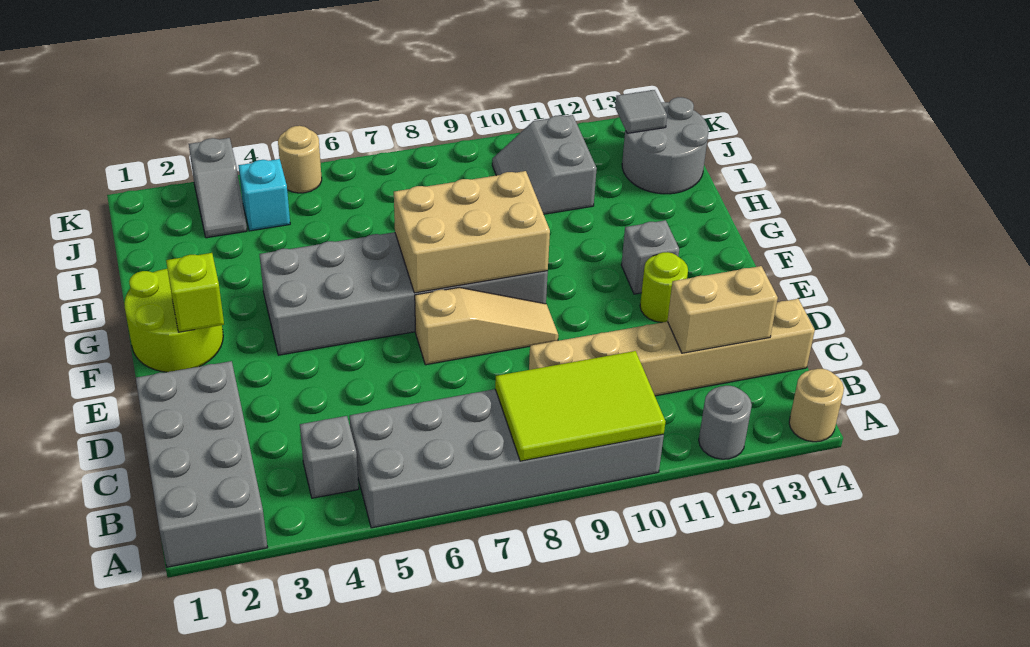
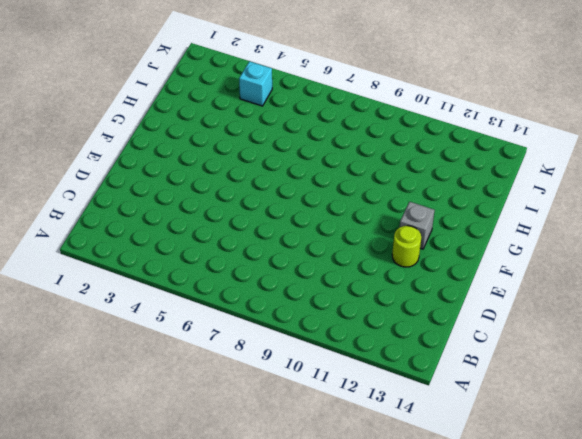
none -> grey brick A1:D2 level 1
none -> grey brick A5:B10 level 1
none -> grey round brick A12 level 1

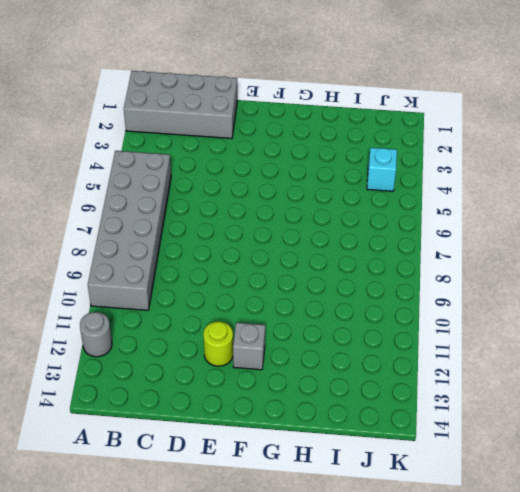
none -> tan round brick A14 level 1
none -> grey brick B4 level 1
none -> tan brick C9:C14 level 1

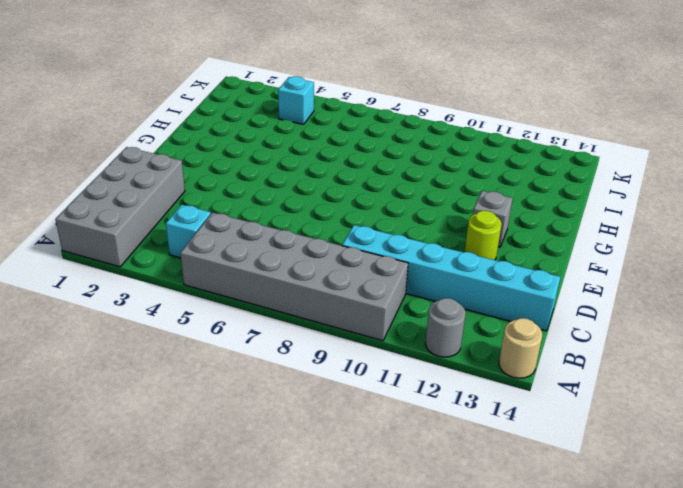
cyan brick B4 level 1 -> grey brick B4 level 1
cyan brick C9:C14 level 1 -> tan brick C9:C14 level 1
none -> tan slope E7:E9 level 1 top 7
none -> lime round brick F1:G2 level 1
none -> grey brick F4:G9 level 1

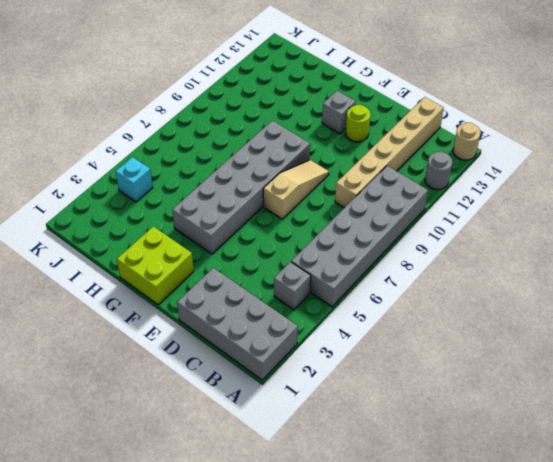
lime brick F1:G2 level 1 -> lime round brick F1:G2 level 1
none -> grey slope I10:J11 level 1 top 11
none -> grey round brick I13:J14 level 1
none -> grey slope J3:K3 level 1 top K

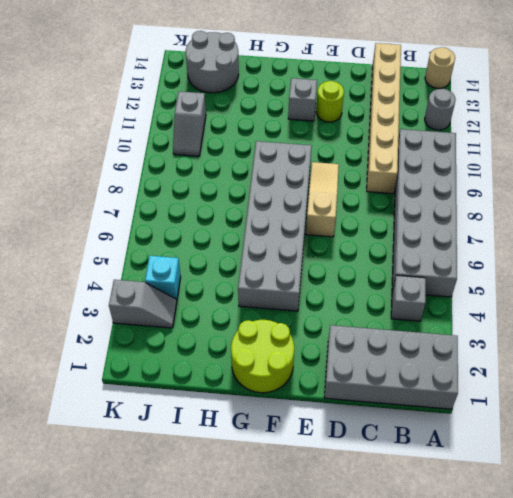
grey slope J10:J11 level 1 top 11 -> grey slope I10:J11 level 1 top 11
none -> tan round brick K5 level 1
none -> lime tile A8:B10 level 2
none -> tan brick C12:C13 level 2

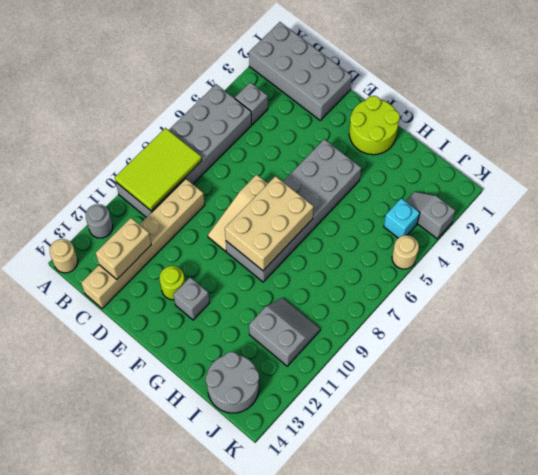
none -> lime brick F2 level 2
none -> grey tile J13 level 2

